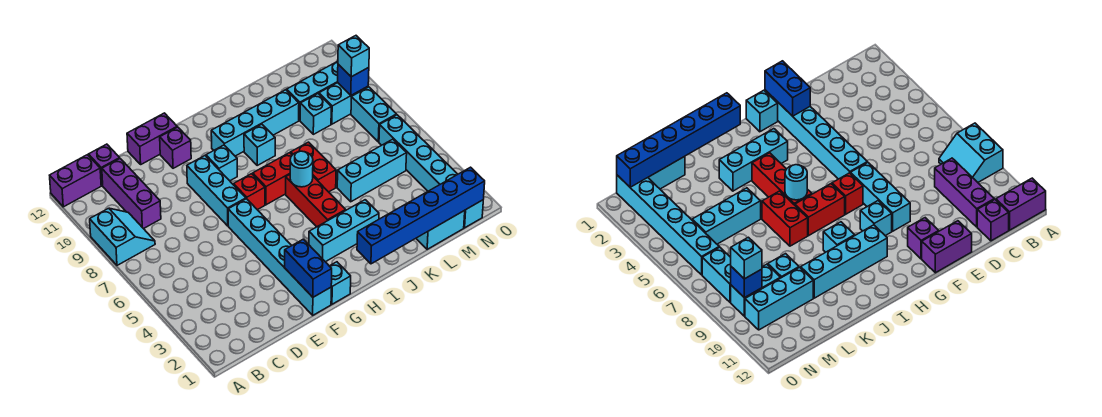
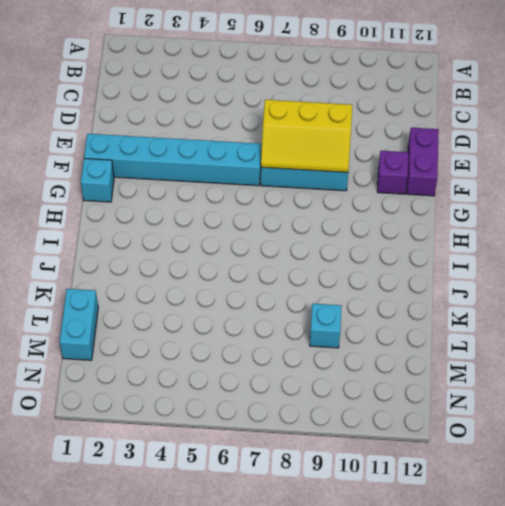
yellow slope E7:F9 level 2 top E -> none
none -> cyan slope A8:B9 level 1 top A
none -> purple brick A12:B12 level 1
none -> purple brick C9:C11 level 1

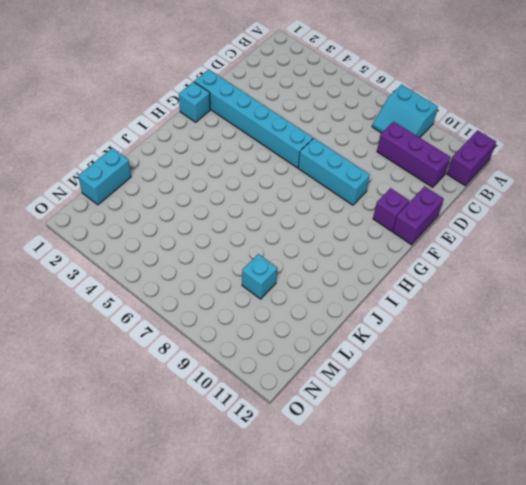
none -> purple brick C12 level 1
none -> red brick G7 level 1
none -> cyan brick G9 level 1

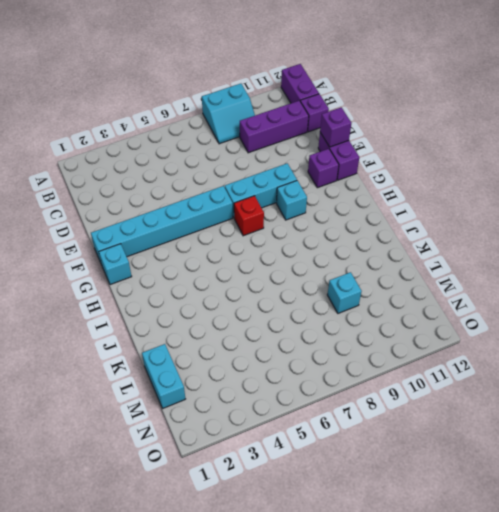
purple brick E12 level 2 -> none
none -> cyan brick H3:J3 level 1
none -> red brick H7:I7 level 1
none -> cyan brick H10:K10 level 1

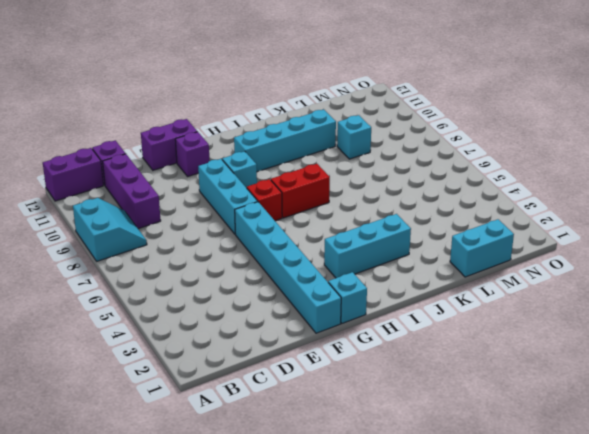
none -> red brick I4:I6 level 1
none -> cyan brick I9 level 1
none -> red brick J6:J7 level 1

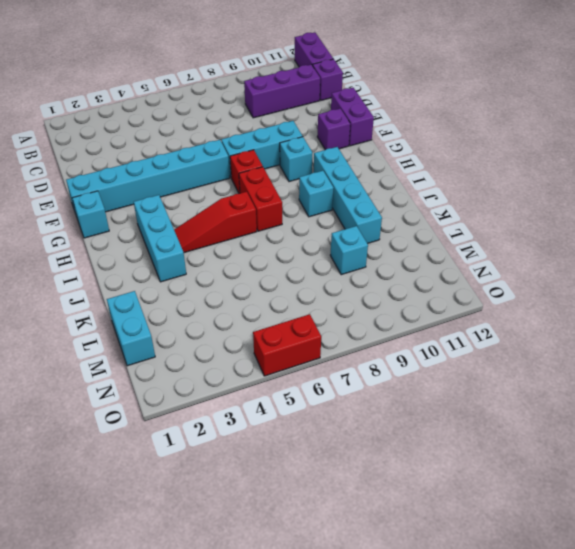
red slope I4:I6 level 1 top 6 -> red brick I4:I6 level 1
red brick O5:O6 level 1 -> red brick J6:J7 level 1
none -> cyan slope A8:B9 level 1 top A
none -> cyan brick K5:M5 level 1
none -> cyan brick L10:N10 level 1

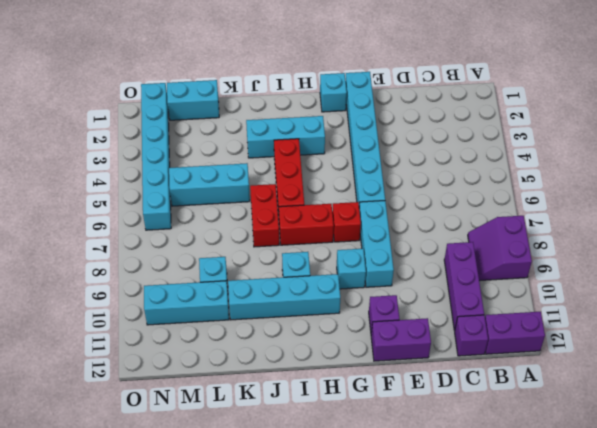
purple slope A8:B9 level 1 top A -> cyan slope A8:B9 level 1 top A
none -> cyan brick M9:N9 level 1
none -> cyan brick N7:N8 level 1
none -> blue brick F1:F2 level 2

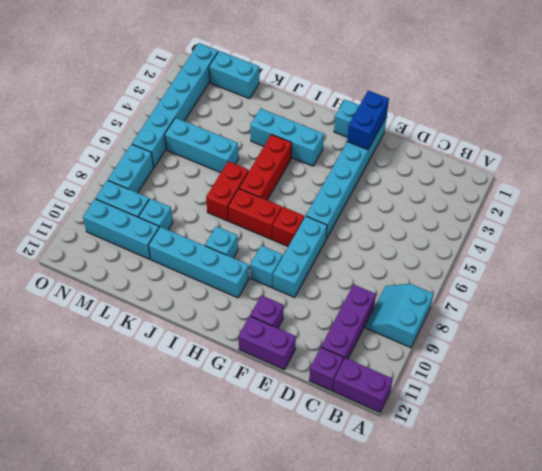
none -> blue brick I1:N1 level 2
none -> cyan round brick I6 level 2
none -> blue brick N9 level 2

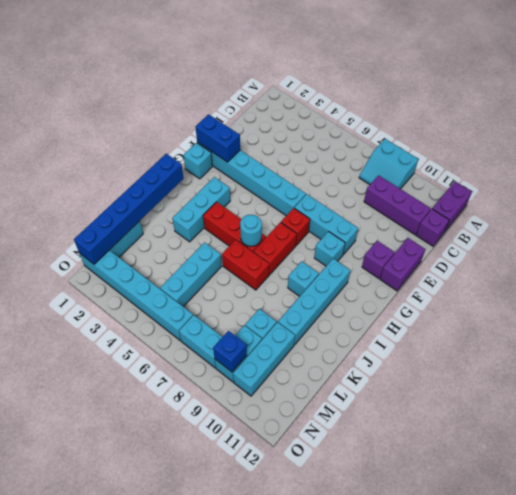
none -> cyan brick N9 level 3

